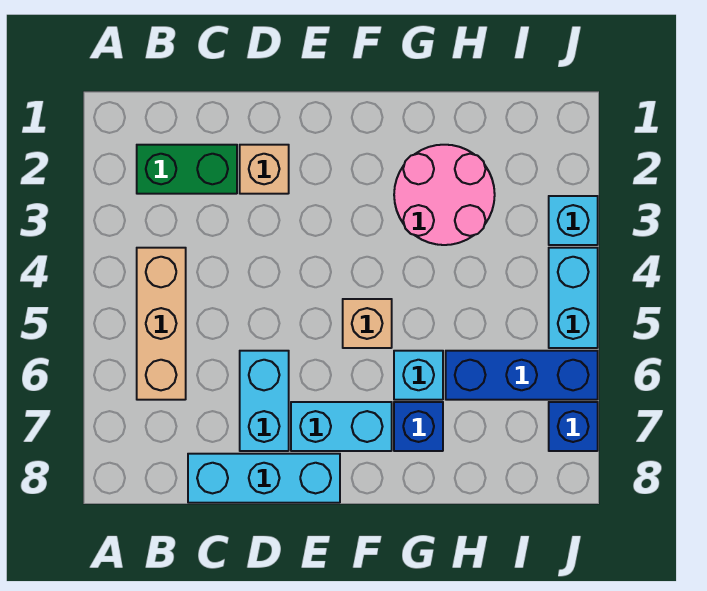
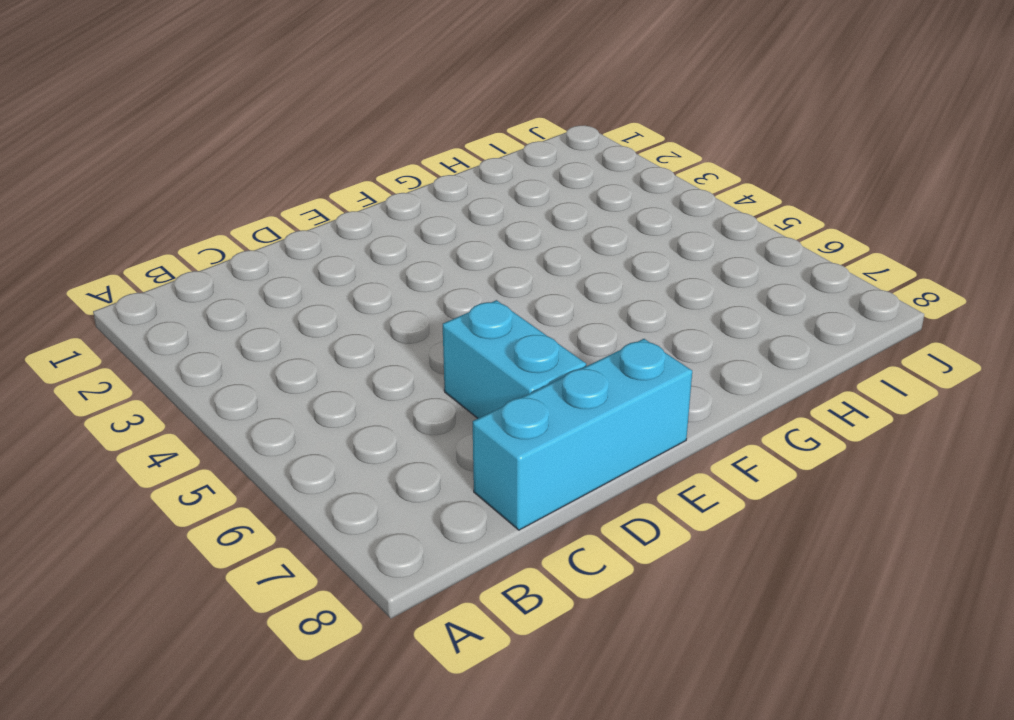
none -> green brick B2:C2 level 1
none -> tan brick B4:B6 level 1
none -> tan brick D2 level 1

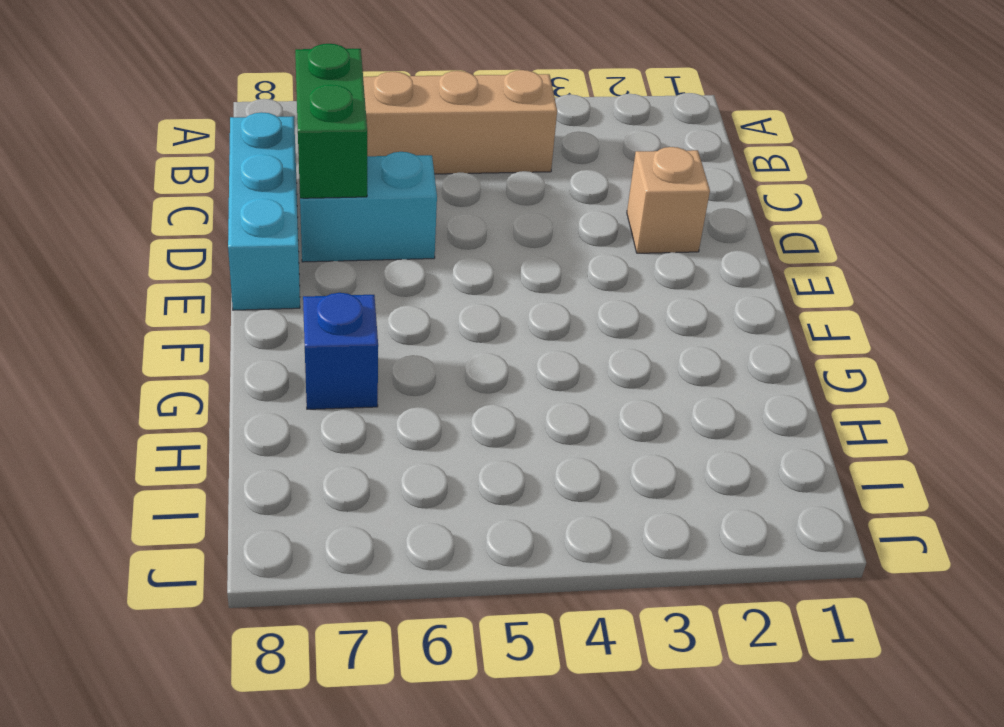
green brick C7:D7 level 2 -> green brick B2:C2 level 1
none -> cyan brick E7:F7 level 1
none -> tan brick F5 level 1
none -> pink round brick G2:H3 level 1

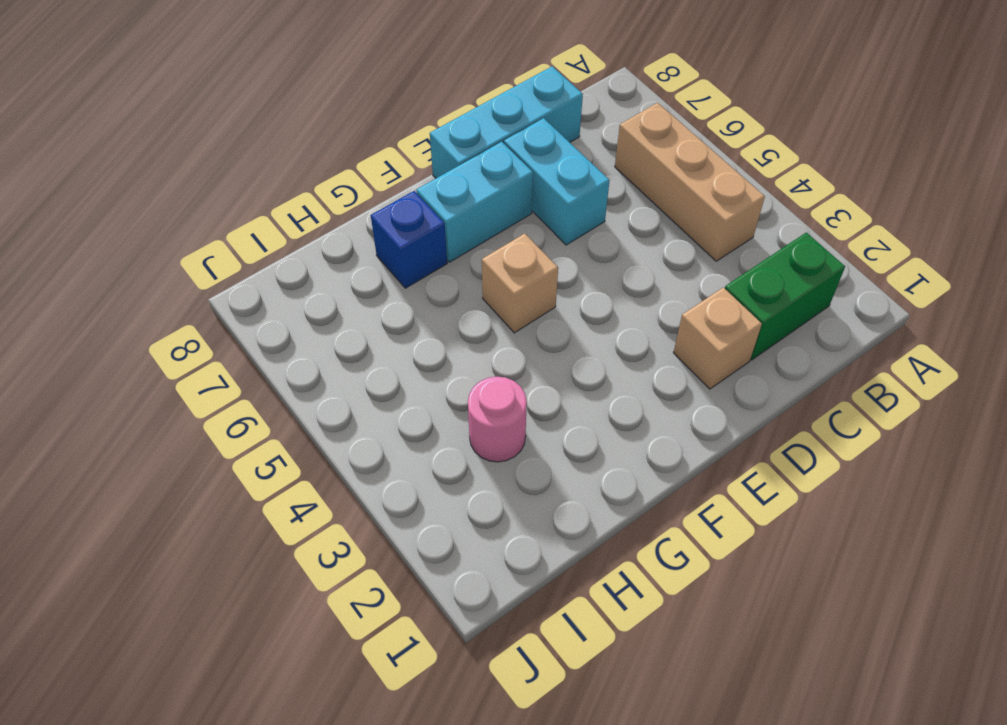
pink round brick H3 level 1 -> pink round brick G2:H3 level 1
none -> cyan brick G6 level 1
none -> blue brick H6:J6 level 1
none -> cyan brick J3 level 1

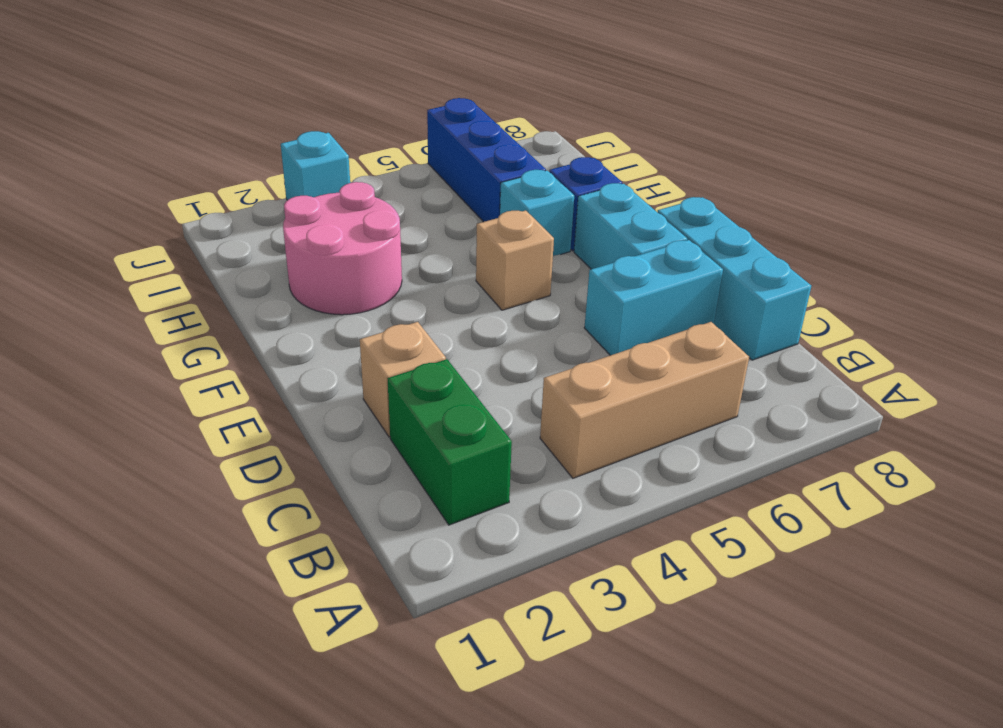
none -> cyan brick J4:J5 level 1
none -> blue brick J7 level 1

